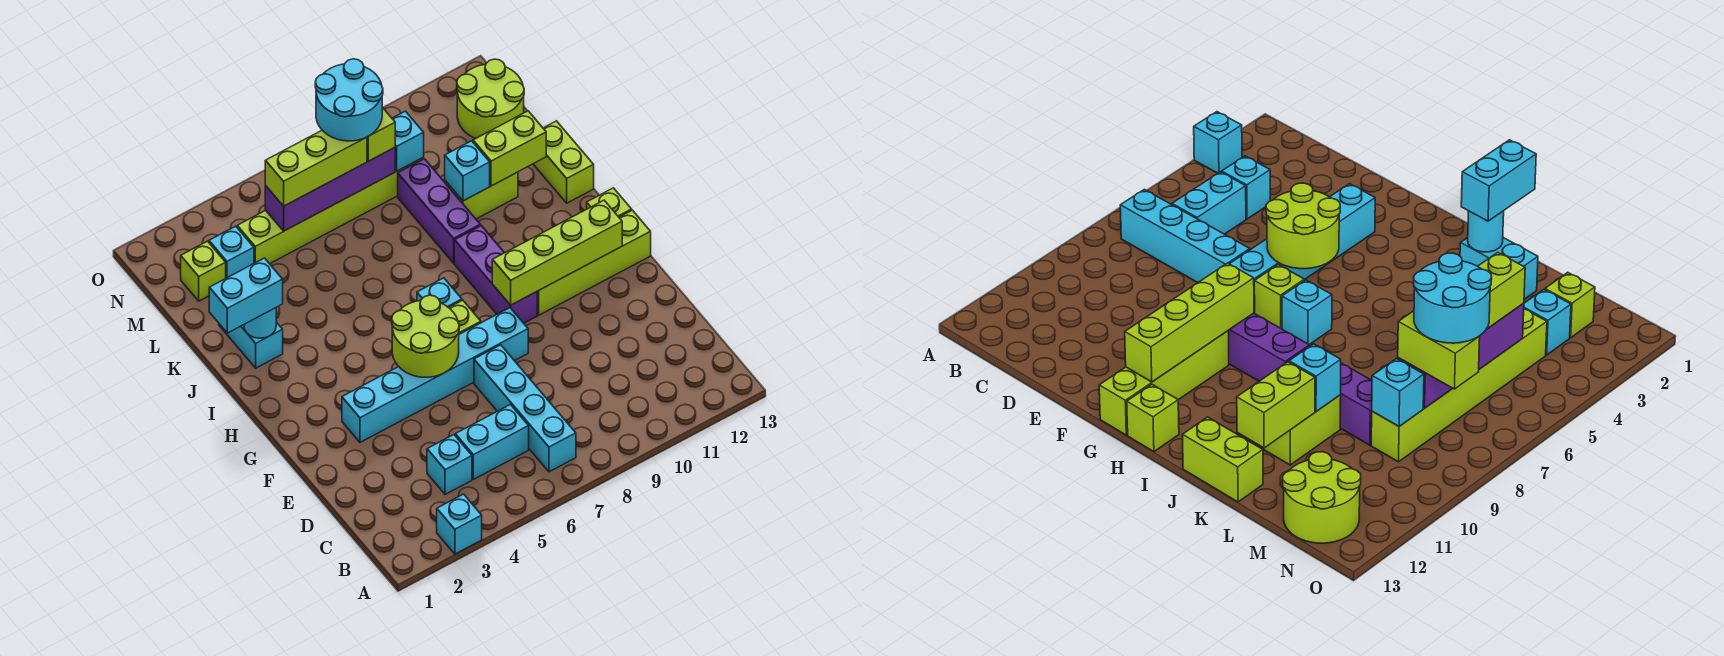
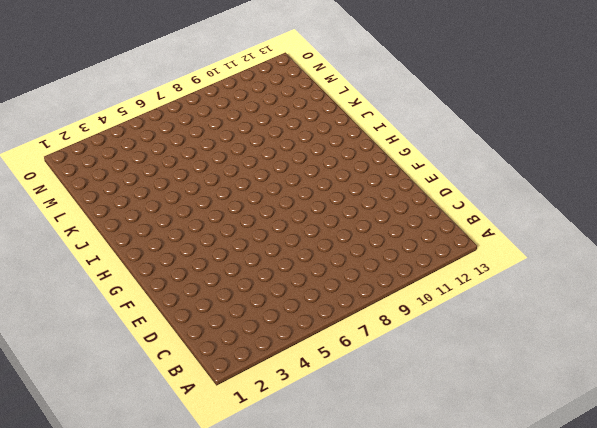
none -> cyan brick A3 level 1
none -> cyan brick B7:E7 level 1
none -> cyan brick C4 level 1

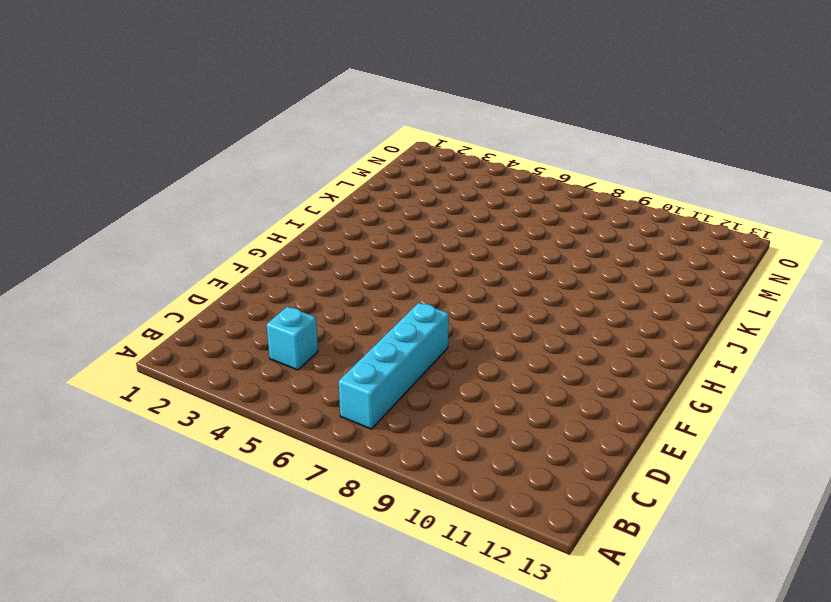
none -> cyan brick A3 level 1
none -> cyan brick C5:C6 level 1
none -> cyan brick F3:F8 level 1

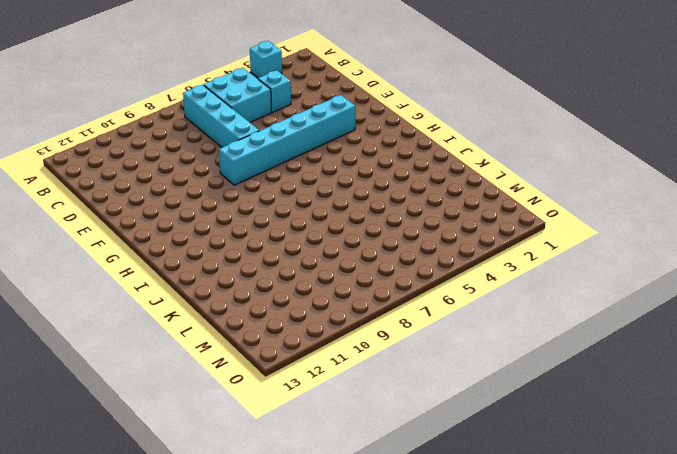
cyan brick B5:C6 level 1 -> cyan brick C5:C6 level 1
none -> lime brick G7 level 1
none -> purple brick G9:I9 level 1
none -> lime brick G10:G13 level 1

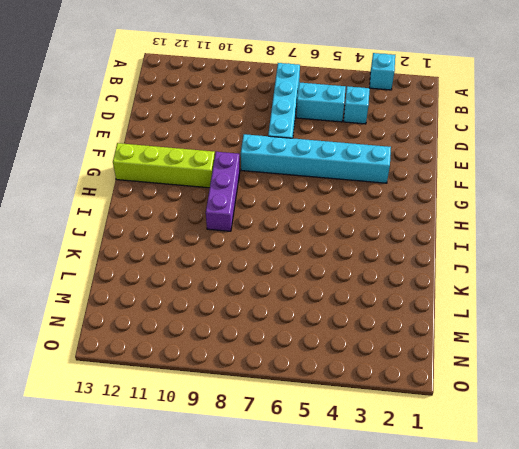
none -> lime brick G7 level 1
none -> cyan brick H7 level 1
none -> lime brick H13 level 1

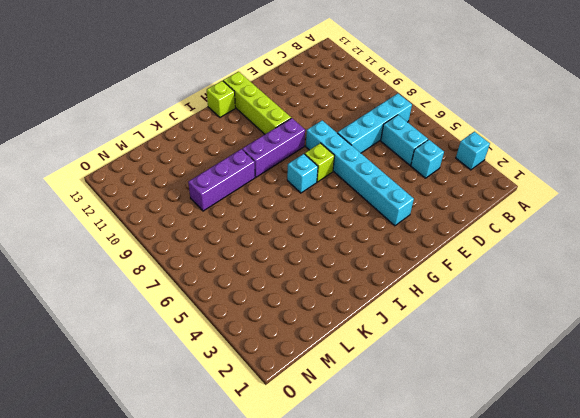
none -> cyan brick J2:K2 level 1
none -> lime brick J13:K13 level 1
none -> lime brick K10:K11 level 1

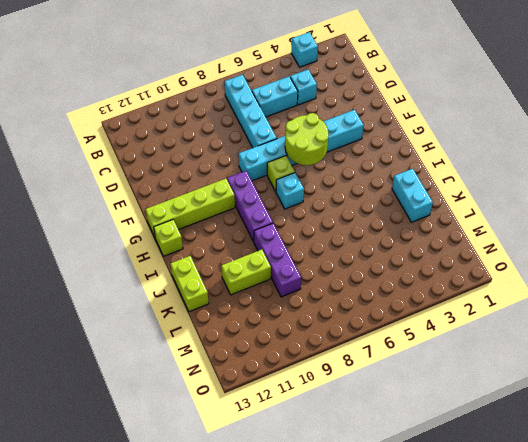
none -> lime brick M2 level 1
none -> cyan brick M3 level 1
none -> lime brick M4:M9 level 1

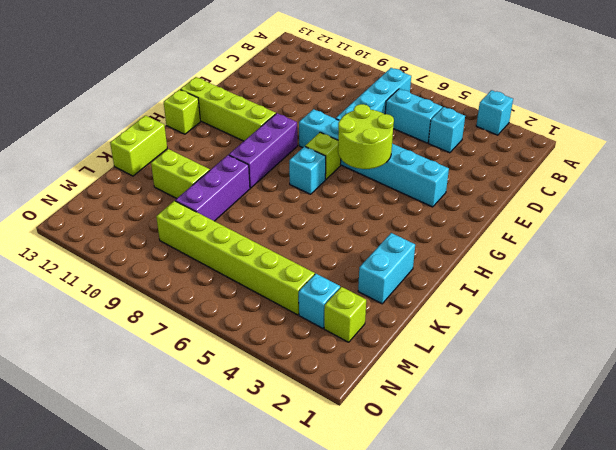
none -> lime round brick M12:N13 level 1
none -> lime brick G9:G12 level 2
none -> cyan round brick J2 level 2

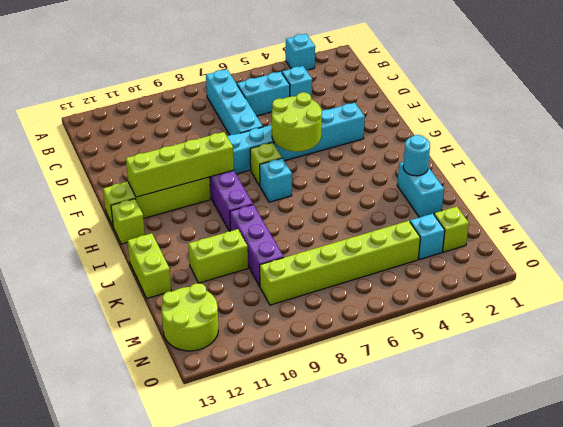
none -> cyan brick K10 level 2
none -> lime brick K11:K12 level 2
none -> purple brick M5:M8 level 2

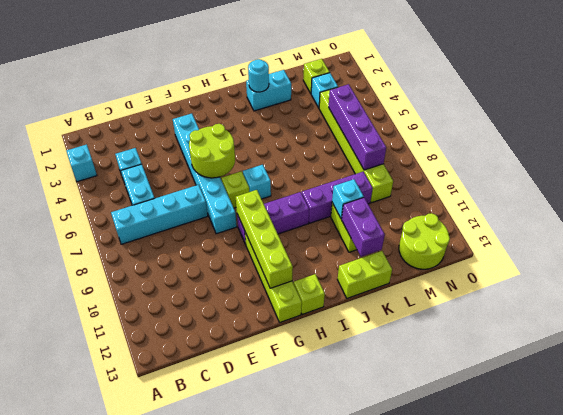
purple brick K11:K12 level 2 -> lime brick K11:K12 level 2
none -> cyan brick M9 level 2
none -> cyan brick J1:J2 level 3
none -> lime brick M5:M7 level 3

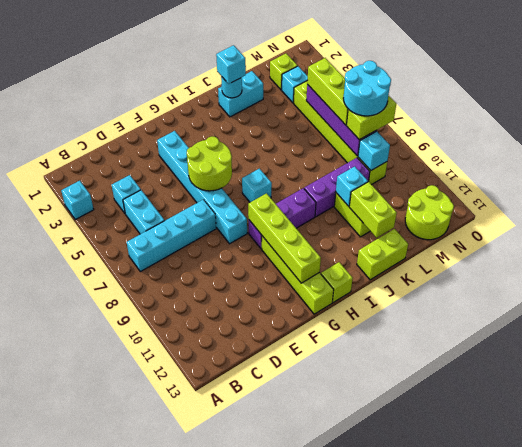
cyan brick J2 level 3 -> cyan brick J1:J2 level 3
none -> lime brick G7 level 1

